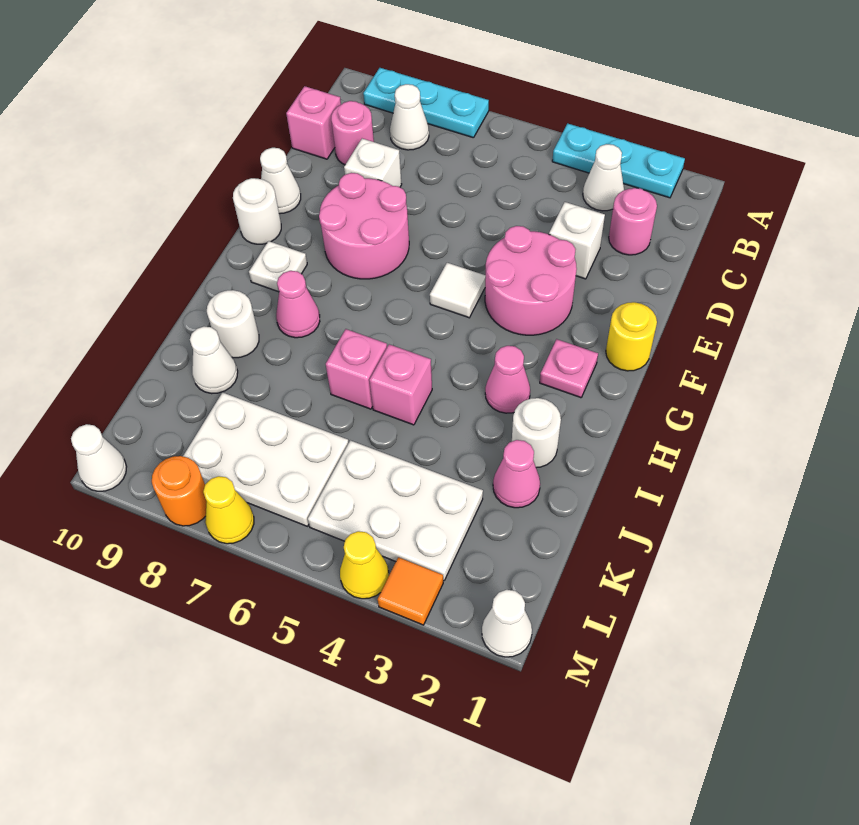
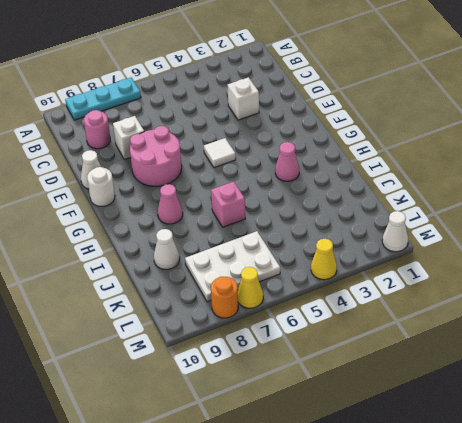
none -> cyan plate A2:A4 level 1
none -> white cone B3 level 1
none -> white cone B8 level 1
none -> pink round brick C2 level 1

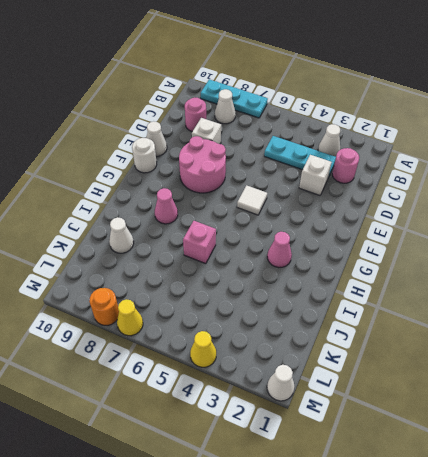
cyan plate C3:C5 level 1 -> cyan plate A2:A4 level 1
none -> pink brick C10 level 1
none -> pink round brick E3:F4 level 1
none -> yellow round brick F1 level 1
none -> pink plate G2 level 1

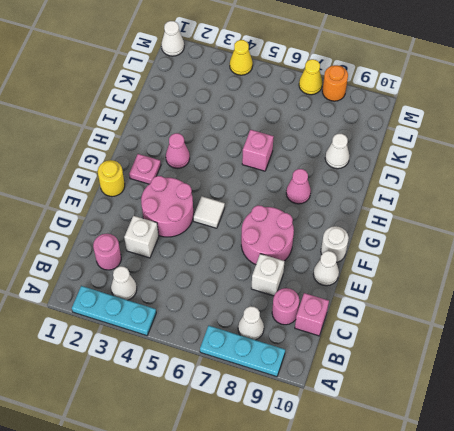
none -> white plate G9 level 1
none -> white round brick I2 level 1
none -> pink brick I5 level 1
none -> white round brick I9 level 1

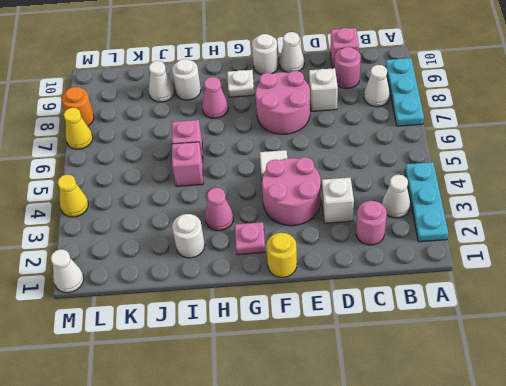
none -> pink cone J2 level 1
none -> white plate K3:L5 level 1
none -> white plate K6:L8 level 1
none -> orange tile M3 level 1

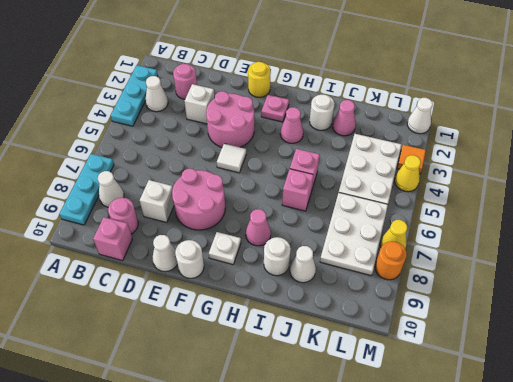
none -> white cone M10 level 1

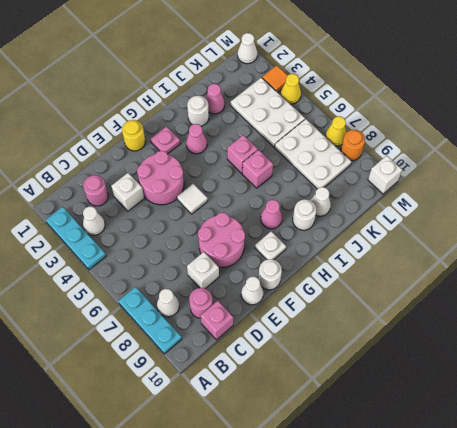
white brick M10 level 1 -> white cone M10 level 1

